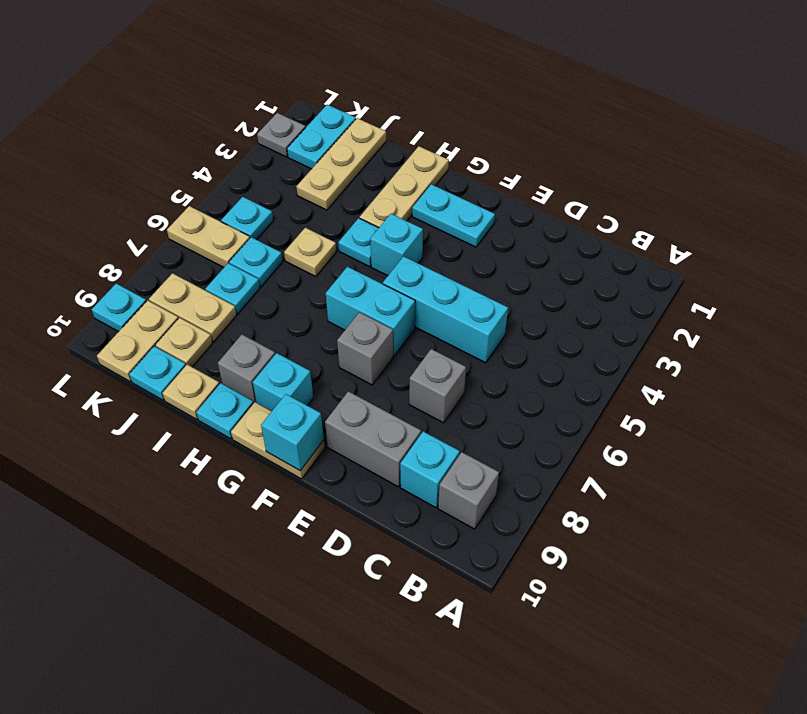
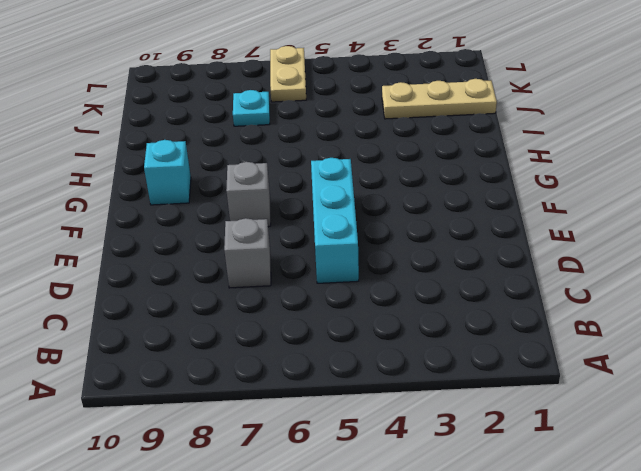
none -> grey brick B9 level 1
none -> cyan brick C9 level 1
none -> grey brick D9:E9 level 1
none -> cyan plate F2:G2 level 1

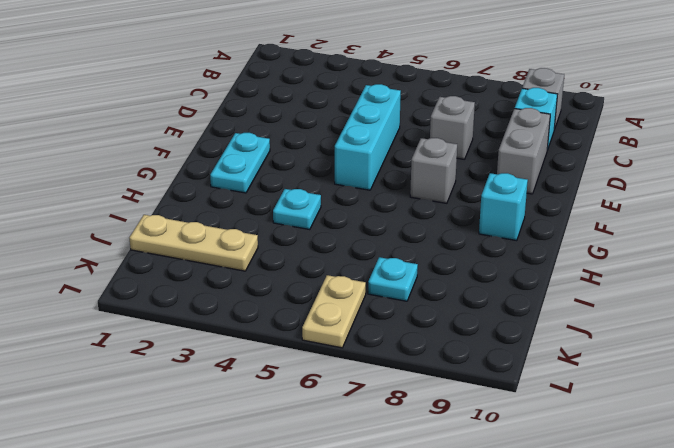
none -> cyan brick F6:G6 level 1
none -> tan plate F10:G10 level 1
none -> cyan brick G4 level 1
none -> tan plate H1:H3 level 1

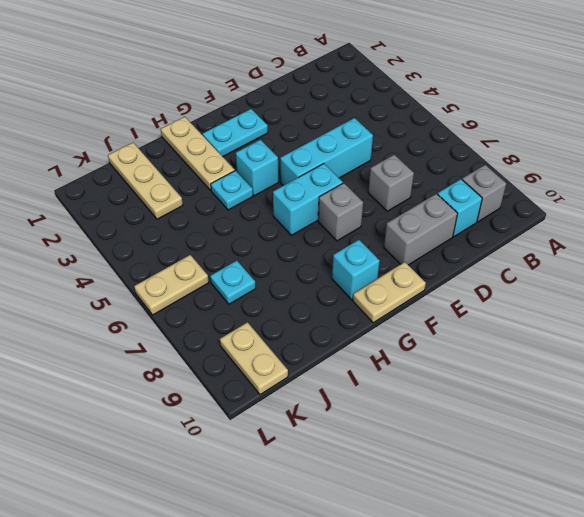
none -> grey brick H9 level 1
none -> cyan plate H10 level 1
none -> tan plate I5 level 1
none -> tan plate I10 level 1

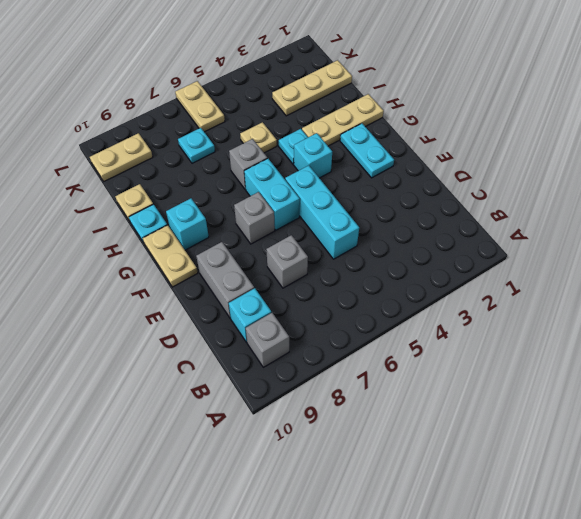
grey brick H6 level 1 -> grey brick H9 level 1
none -> cyan plate J6 level 1
none -> tan plate J8:K8 level 1
none -> tan plate J9 level 1
none -> cyan plate J10 level 1

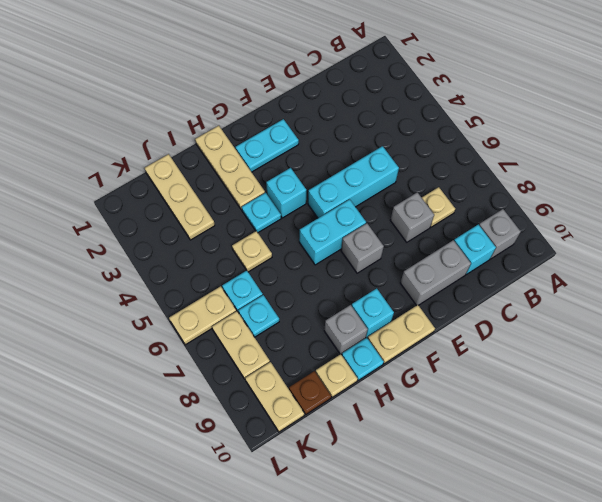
tan plate C7 level 1 -> tan plate J9 level 1
brown plate J10 level 1 -> cyan plate J10 level 1
tan plate K7:K8 level 1 -> tan plate J8:K8 level 1
none -> cyan plate K1:K2 level 1
none -> cyan plate K5 level 1
none -> grey plate L2 level 1
none -> cyan plate L9 level 1

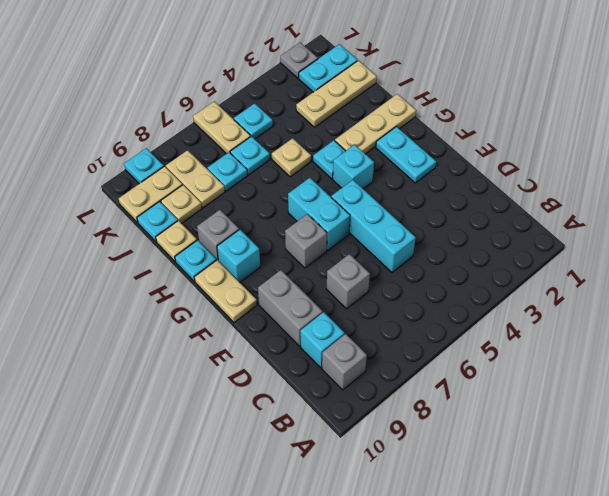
none -> cyan brick F10 level 2

